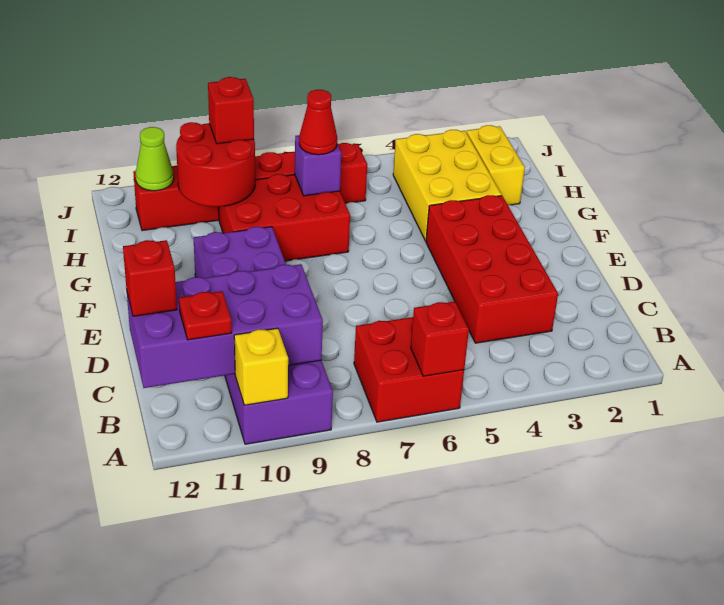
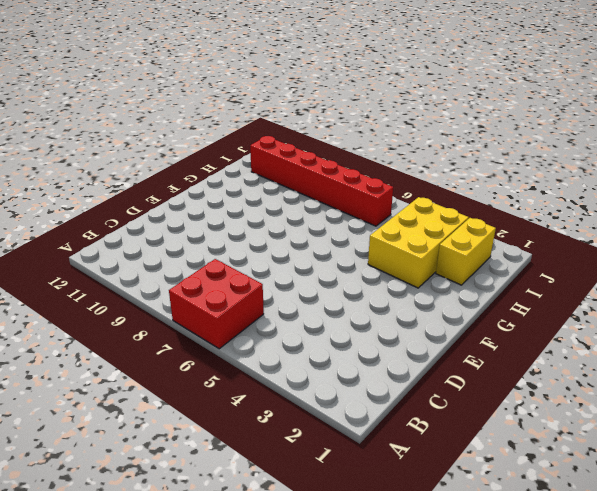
none -> purple brick A9:F10 level 1
none -> red brick C3:F4 level 1
none -> red brick G7:H9 level 1

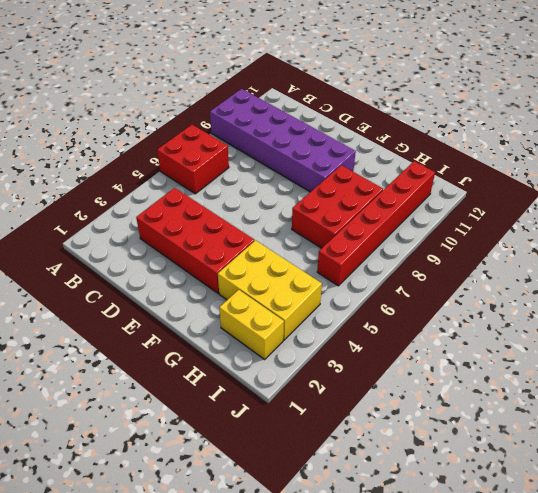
none -> red brick A6 level 2
none -> yellow brick A10 level 2
none -> purple brick B9:C12 level 2

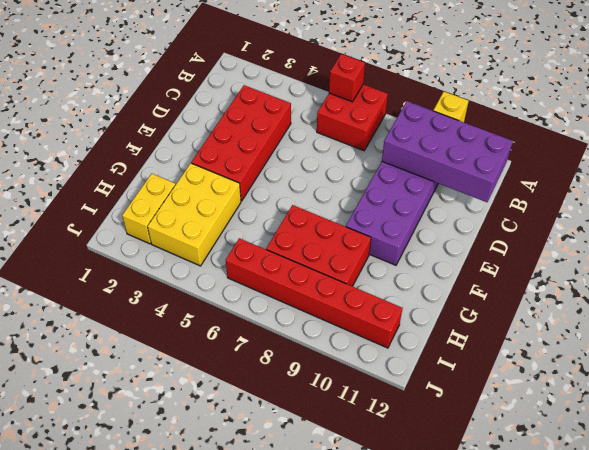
none -> purple brick H7 level 2
none -> red round brick H9:I10 level 2
none -> lime cone I11 level 2

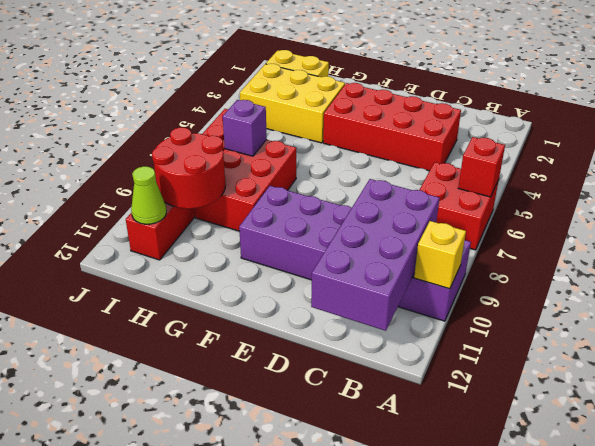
none -> red plate B11 level 3
none -> red brick C12 level 3
none -> red cone H7 level 3

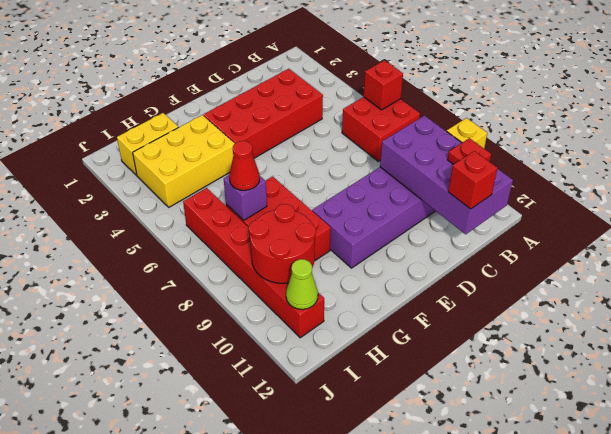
none -> red brick I9 level 3

